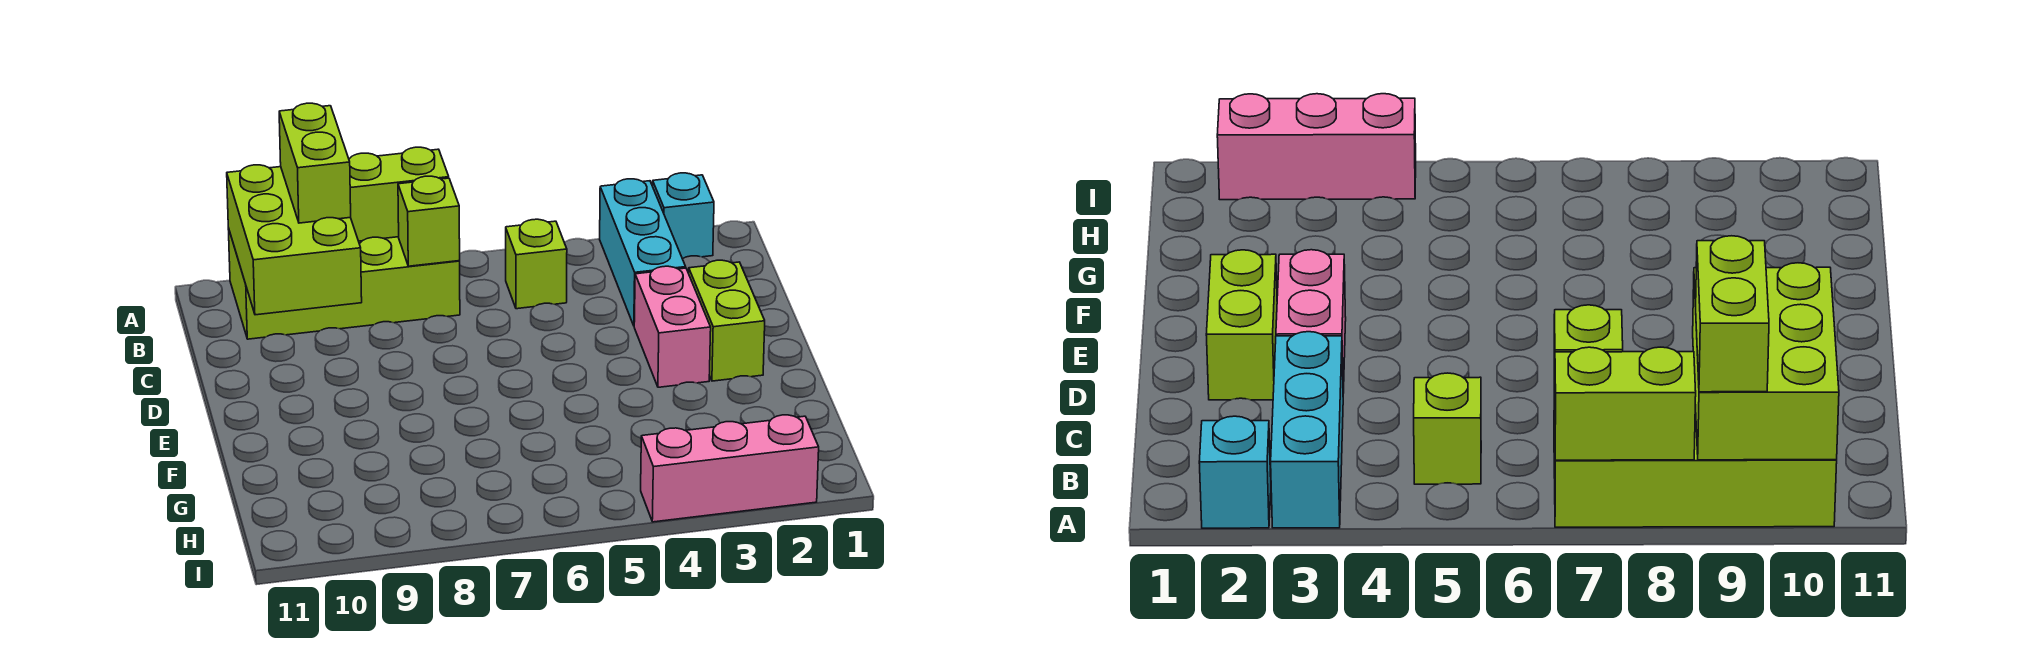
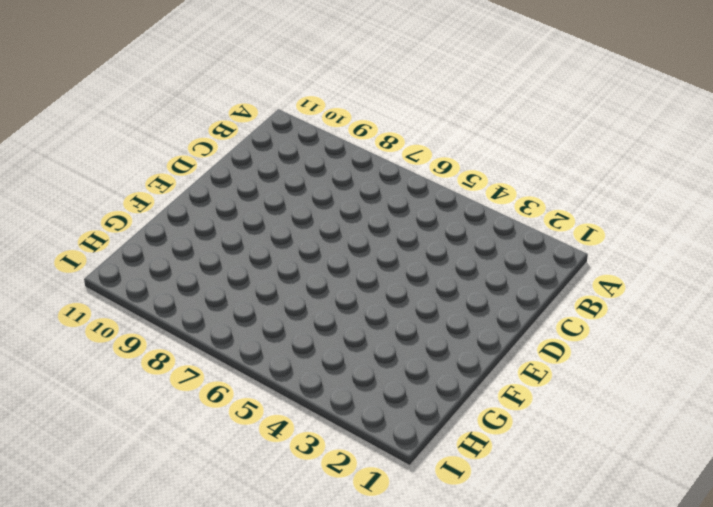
none -> cyan brick A2 level 1
none -> cyan brick A3:C3 level 1

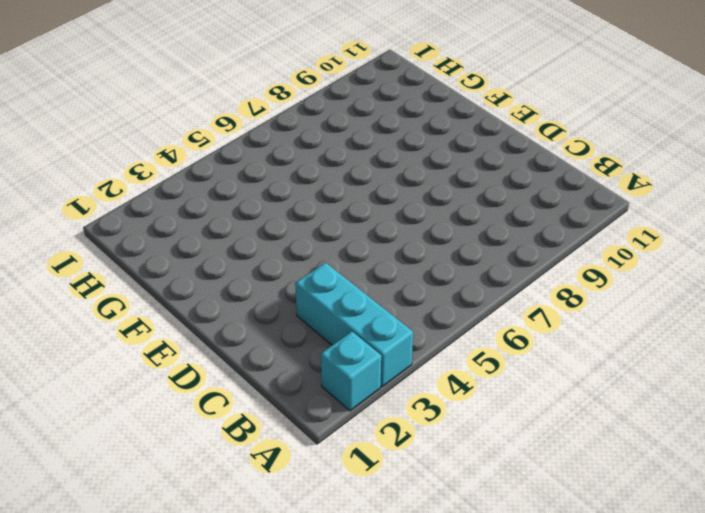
none -> lime brick A7:B10 level 1
none -> lime brick B5 level 1

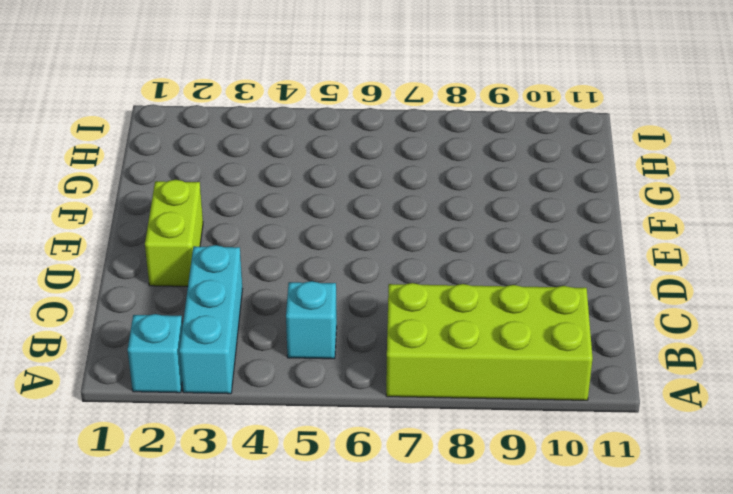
cyan brick B5 level 1 -> lime brick B5 level 1
none -> pink brick D3:E3 level 1
none -> pink brick I2:I4 level 1

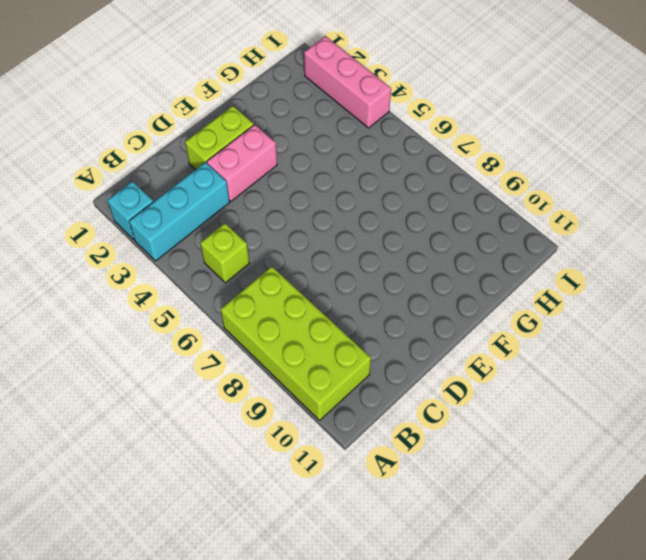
none -> lime brick A7:A8 level 2
none -> lime brick A9:C10 level 2

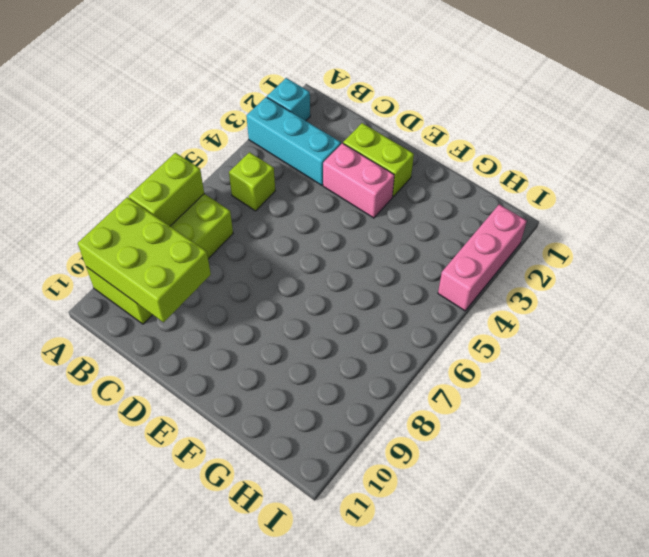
none -> lime brick B7 level 2
none -> lime brick A9:B9 level 3

